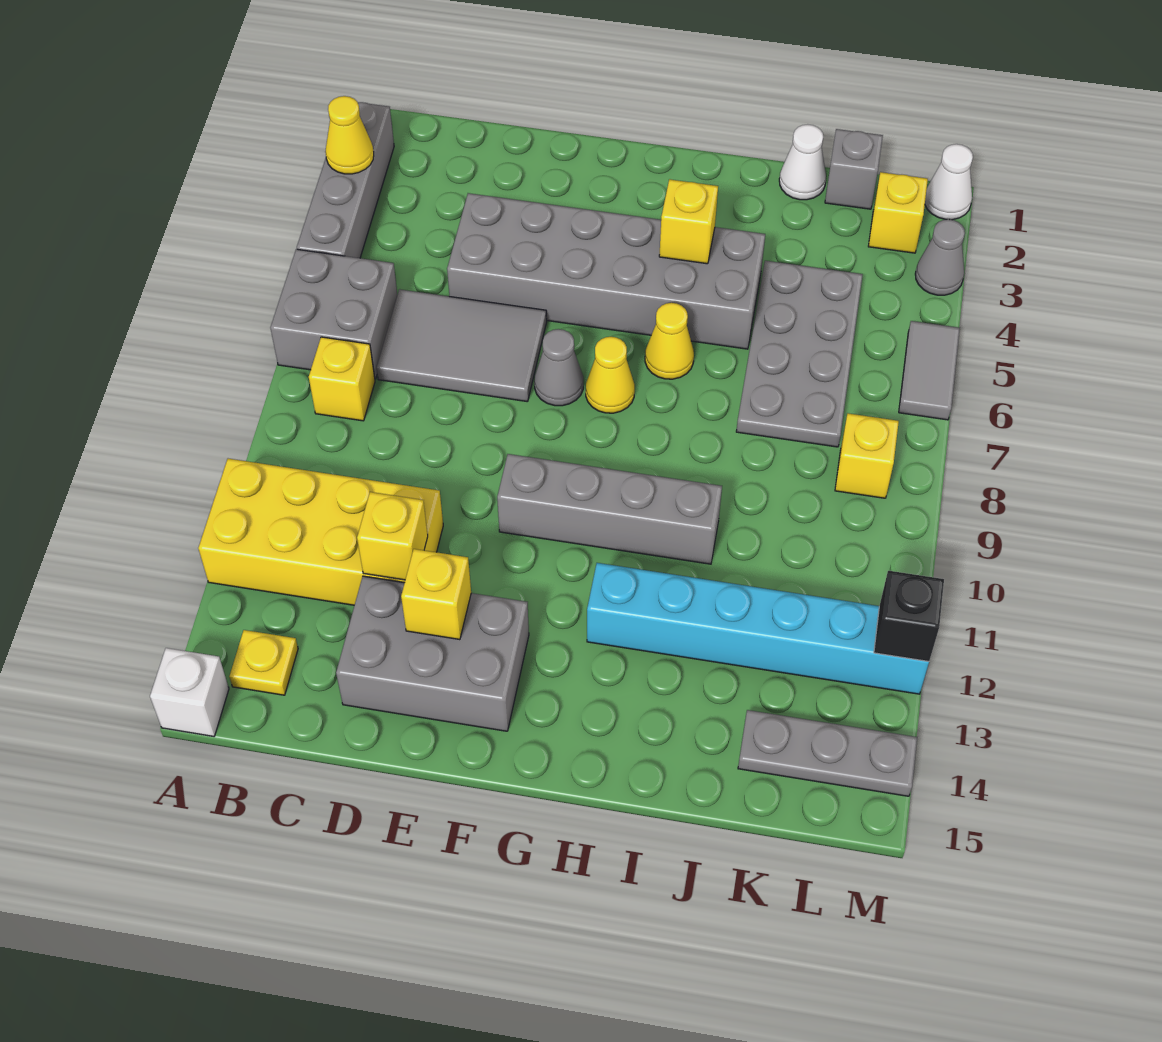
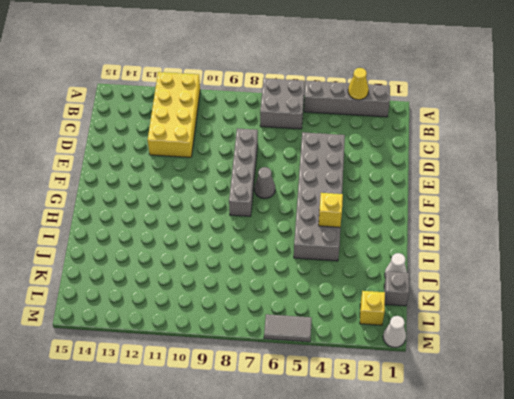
grey brick D8:G8 level 1 -> grey brick F10:I10 level 1
none -> white brick A15 level 1
none -> yellow brick B8 level 1
none -> yellow plate B14 level 1

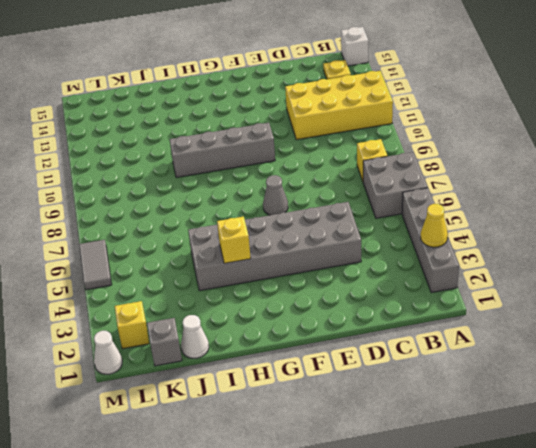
none -> grey tile C6:E7 level 1
none -> grey brick D13:F14 level 1
none -> yellow cone G7 level 1

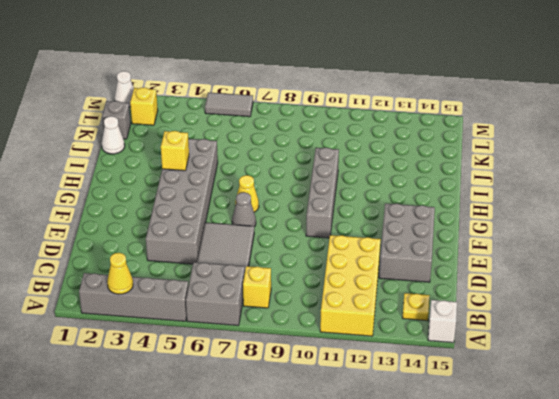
none -> yellow cone H6 level 1
none -> cyan brick H12:M12 level 1
none -> grey plate J4:K7 level 1

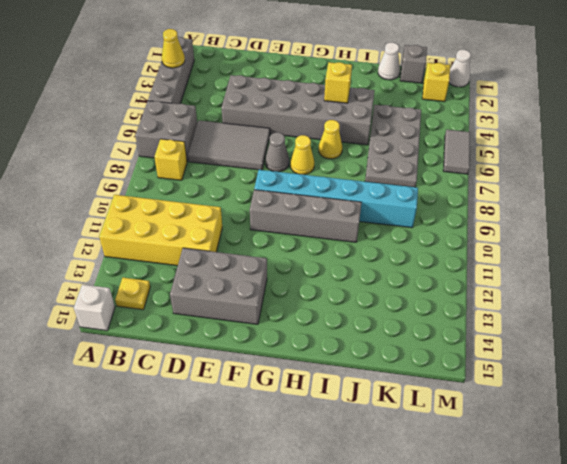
cyan brick F9:K9 level 1 -> cyan brick H12:M12 level 1
none -> grey plate K14:M14 level 1
none -> yellow brick L8 level 1
none -> grey cone M3 level 1

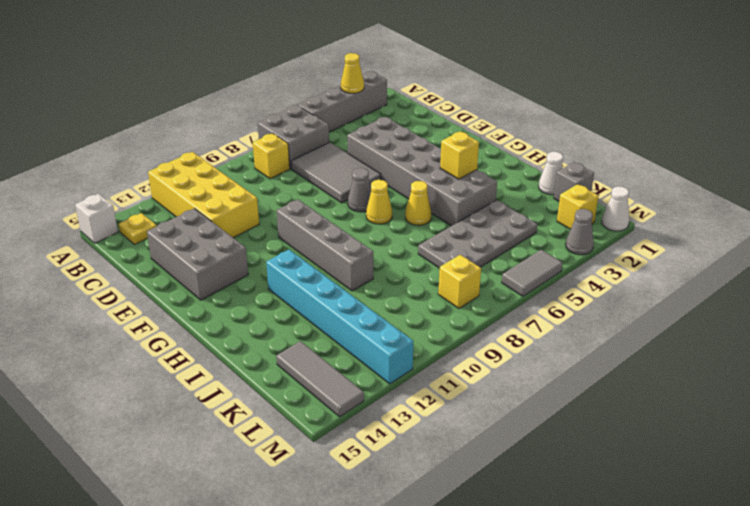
grey tile K14:M14 level 1 -> grey plate K14:M14 level 1
none -> yellow brick D12 level 2
none -> yellow brick E13 level 2
none -> black brick M12 level 2

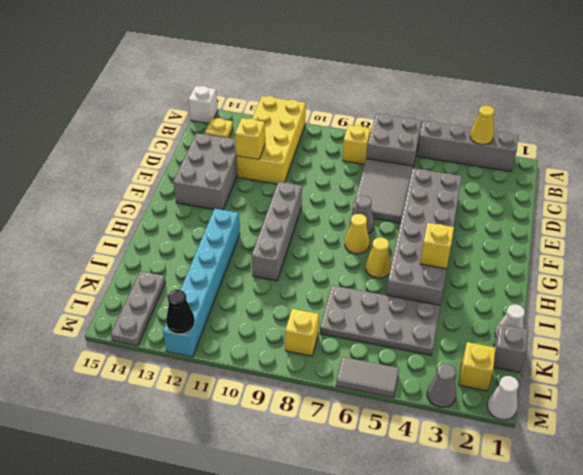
black cone M12 level 2 -> black brick M12 level 2
none -> yellow brick E13 level 2

